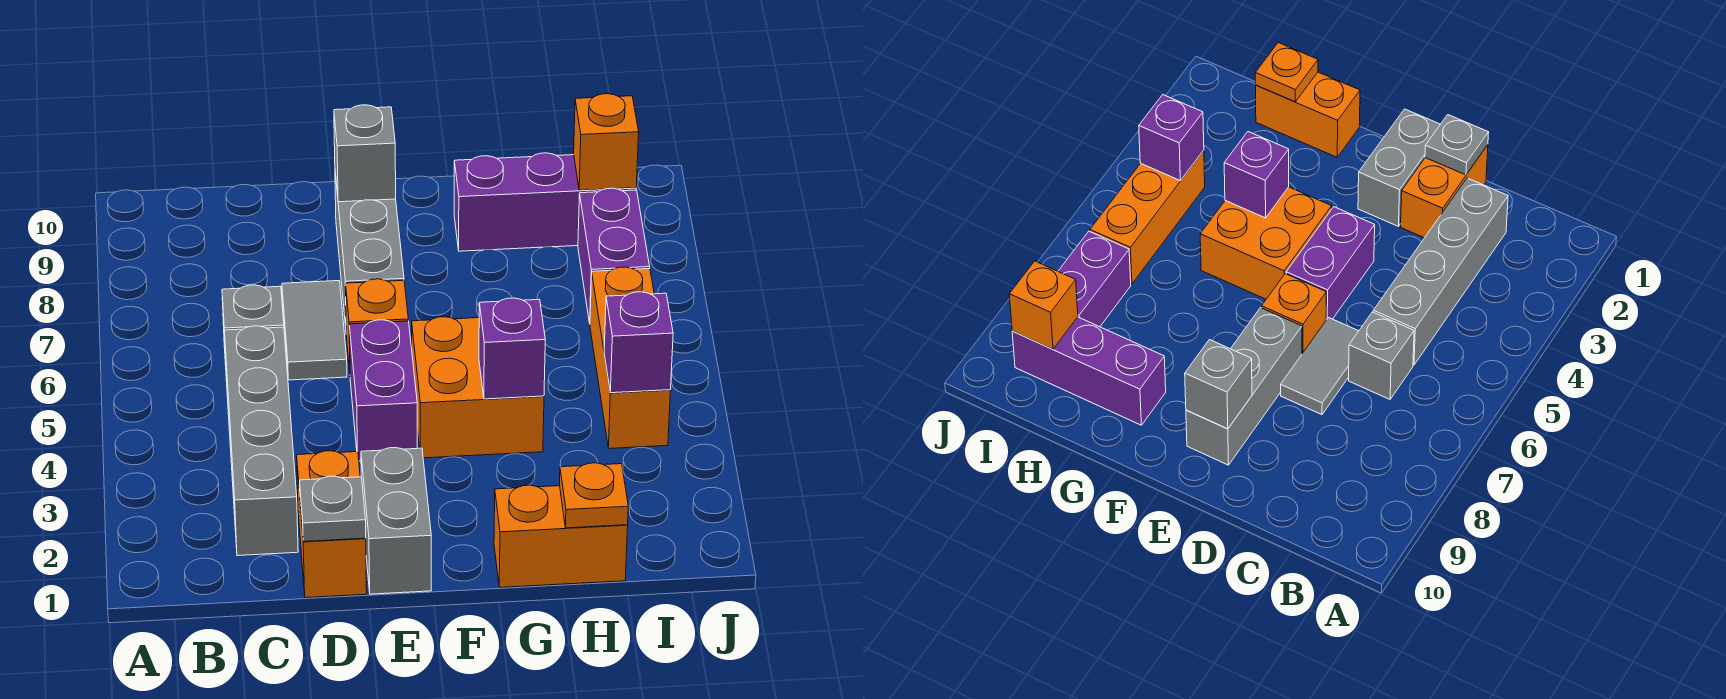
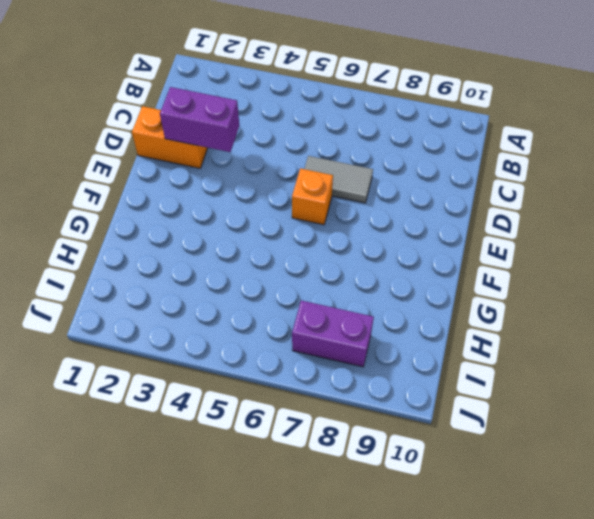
purple brick D2:D3 level 2 -> purple brick E4:E5 level 1
none -> grey brick C2:C5 level 1
none -> grey brick C6 level 1
none -> grey brick E1:E2 level 1

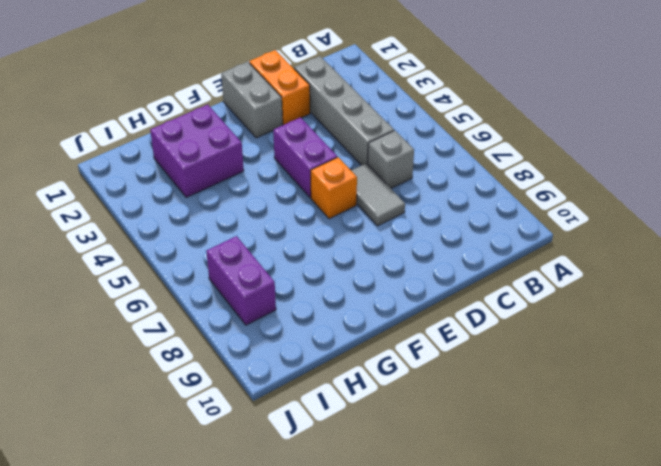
purple brick G2:H3 level 1 -> none
none -> grey brick E7:E9 level 1
none -> orange brick F4:G5 level 1
none -> orange brick G1:H1 level 1

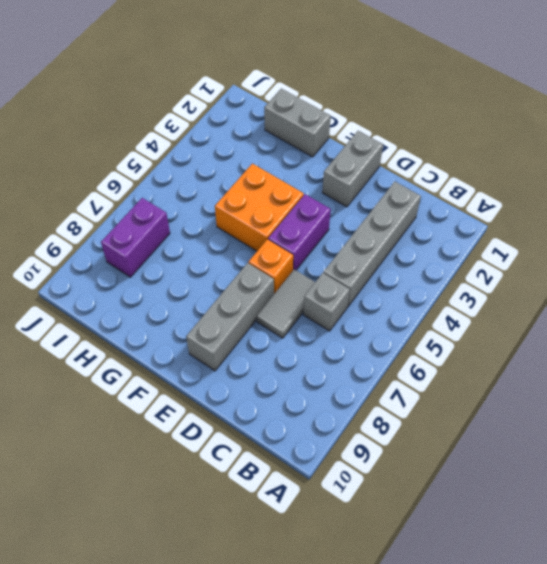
grey brick G1:H1 level 1 -> orange brick G1:H1 level 1
none -> orange brick D1:D2 level 1
none -> purple brick G9:I9 level 1
none -> orange brick I4:I6 level 1

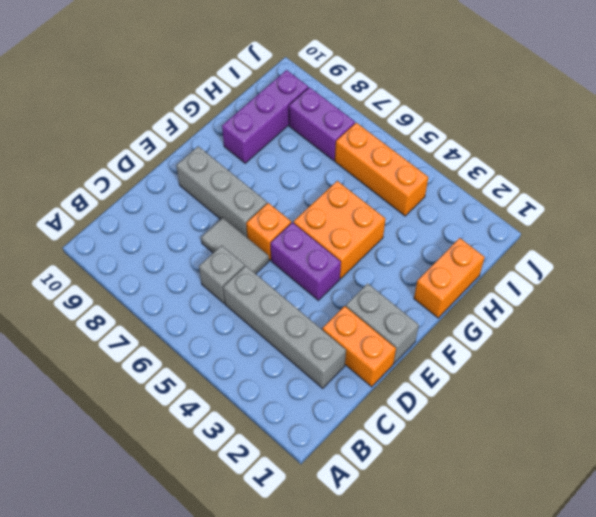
none -> grey plate D1 level 2
none -> grey brick E9 level 2
none -> purple brick G4 level 2

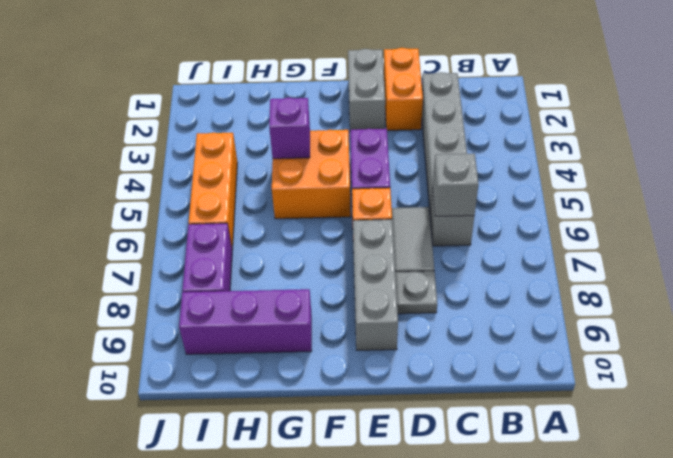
grey brick C6 level 2 -> grey brick E9 level 2
grey plate D8 level 1 -> grey plate D1 level 2
none -> orange brick G1:H1 level 1
none -> orange plate H1 level 2
none -> purple brick I4 level 2

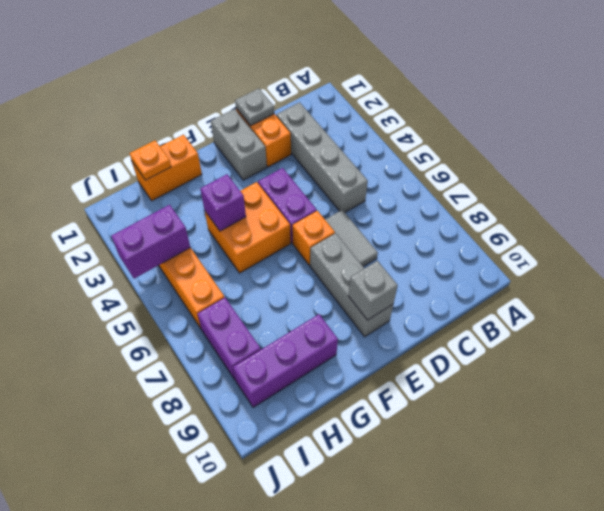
purple brick I4:J4 level 2 -> purple brick I4 level 2
none -> grey brick C6 level 1
none -> orange brick I9 level 2

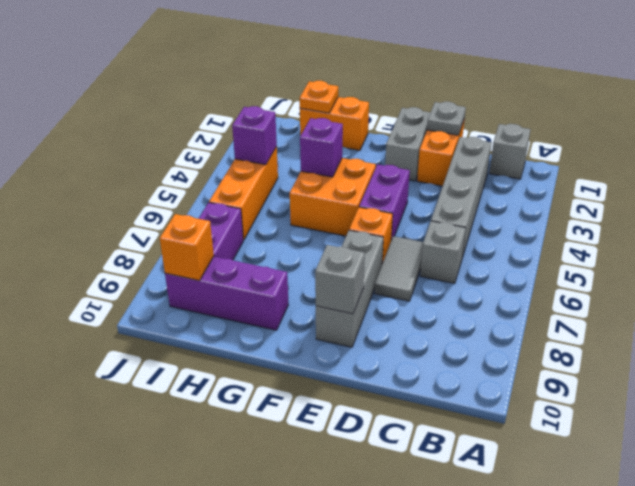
grey brick B1 level 1 -> none

